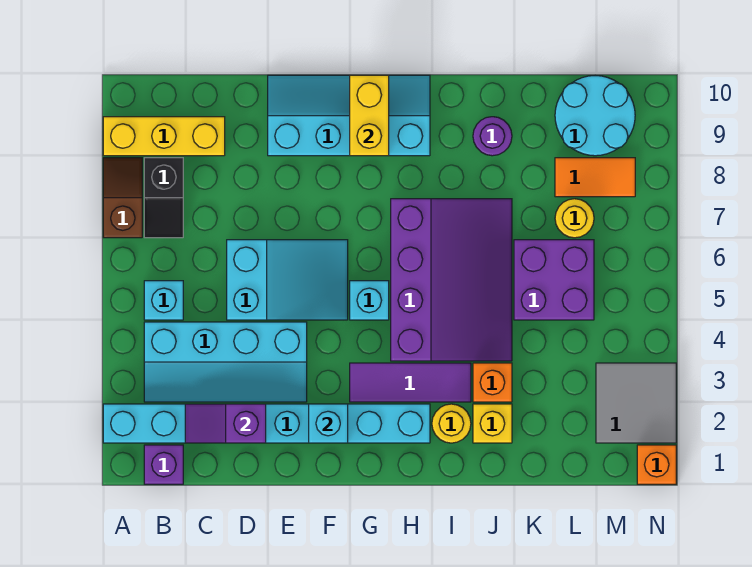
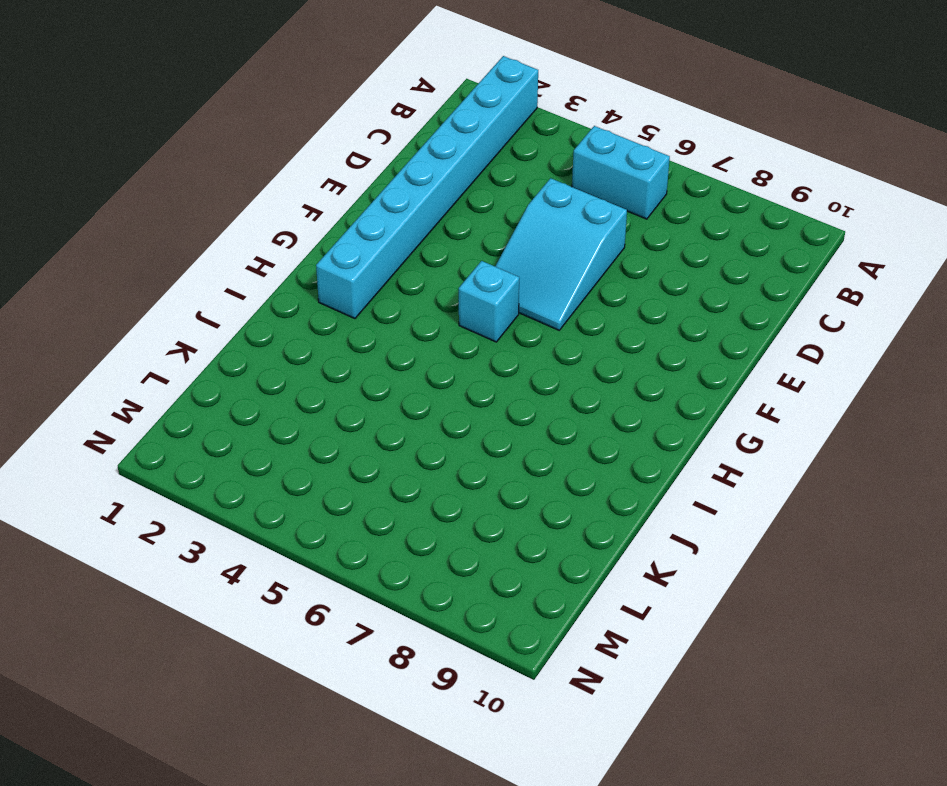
cyan brick B5:B6 level 1 -> cyan brick B5 level 1
none -> brown slope A7:A8 level 1 top 7
none -> yellow brick A9:C9 level 1
none -> purple brick B1 level 1

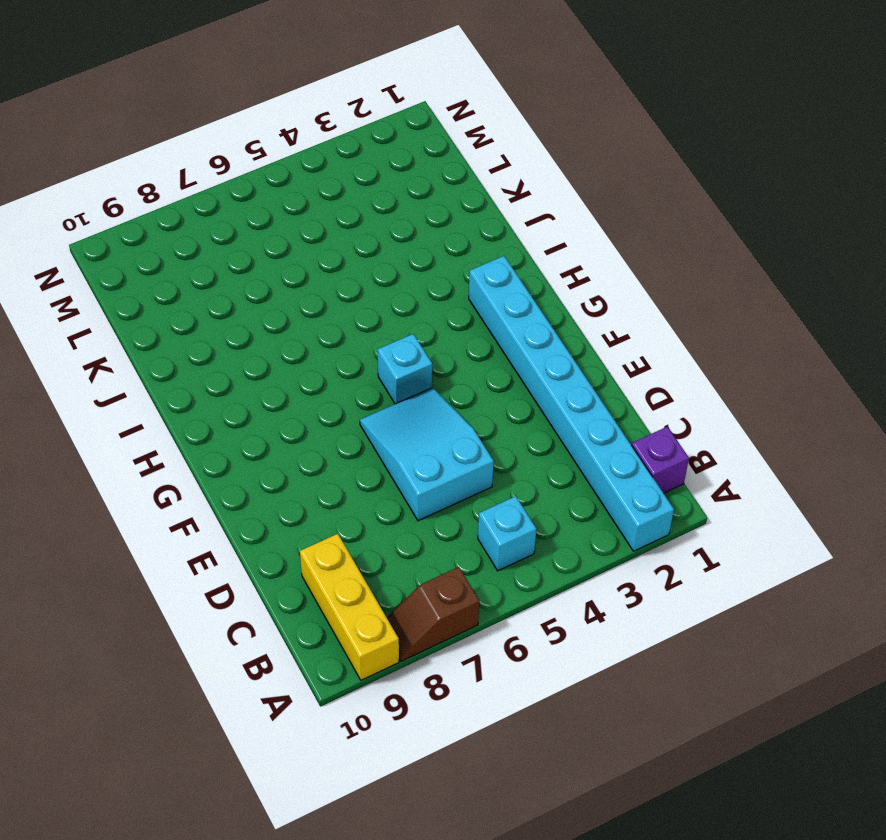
none -> cyan slope B3:E4 level 1 top 4
none -> black slope B7:B8 level 1 top 8
none -> cyan slope E9:H10 level 1 top 9

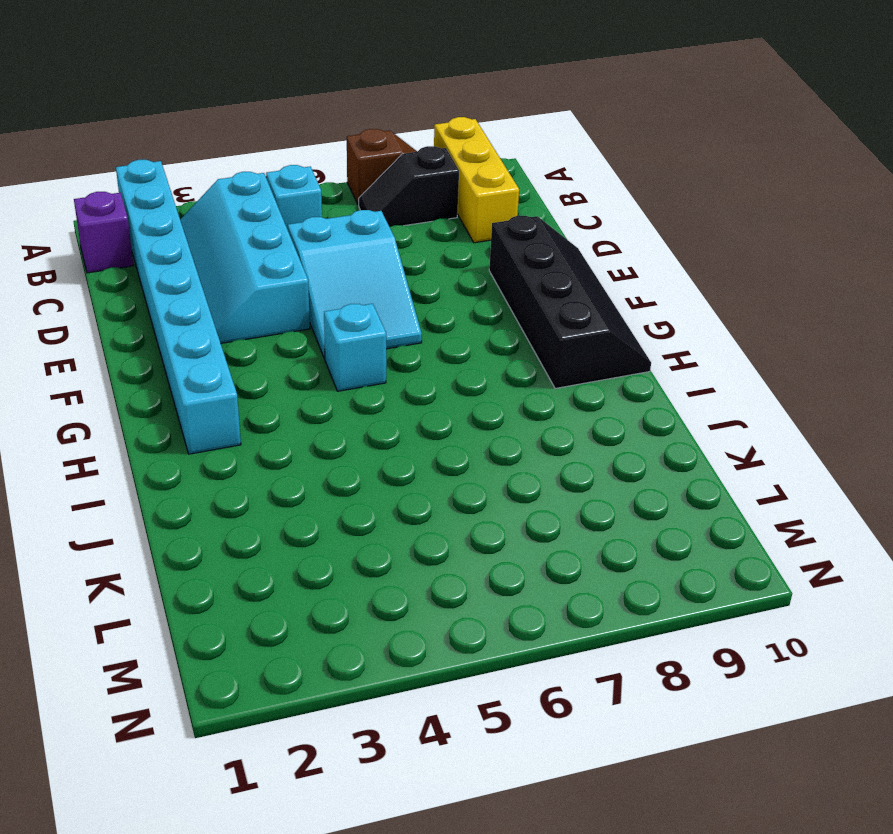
black slope E9:H10 level 1 top 9 -> cyan slope E9:H10 level 1 top 9
none -> purple tile G3:I3 level 1
none -> purple slope H4:J7 level 1 top H
none -> yellow round brick I2 level 1

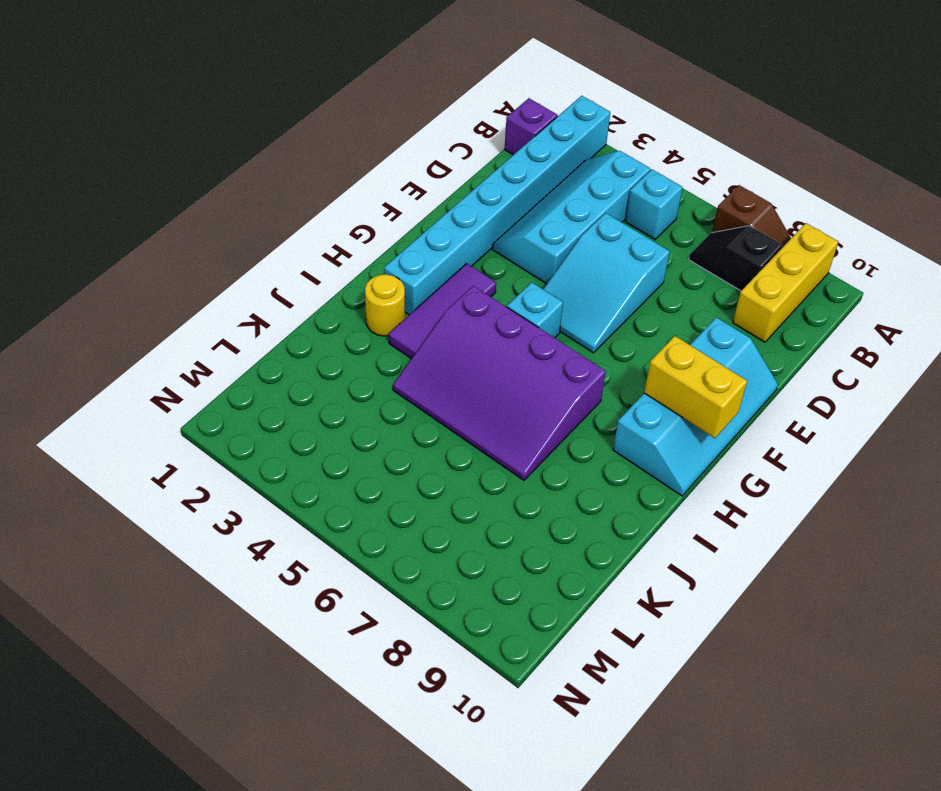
none -> yellow brick J2 level 1
none -> orange brick J3 level 1
none -> purple round brick J9 level 1

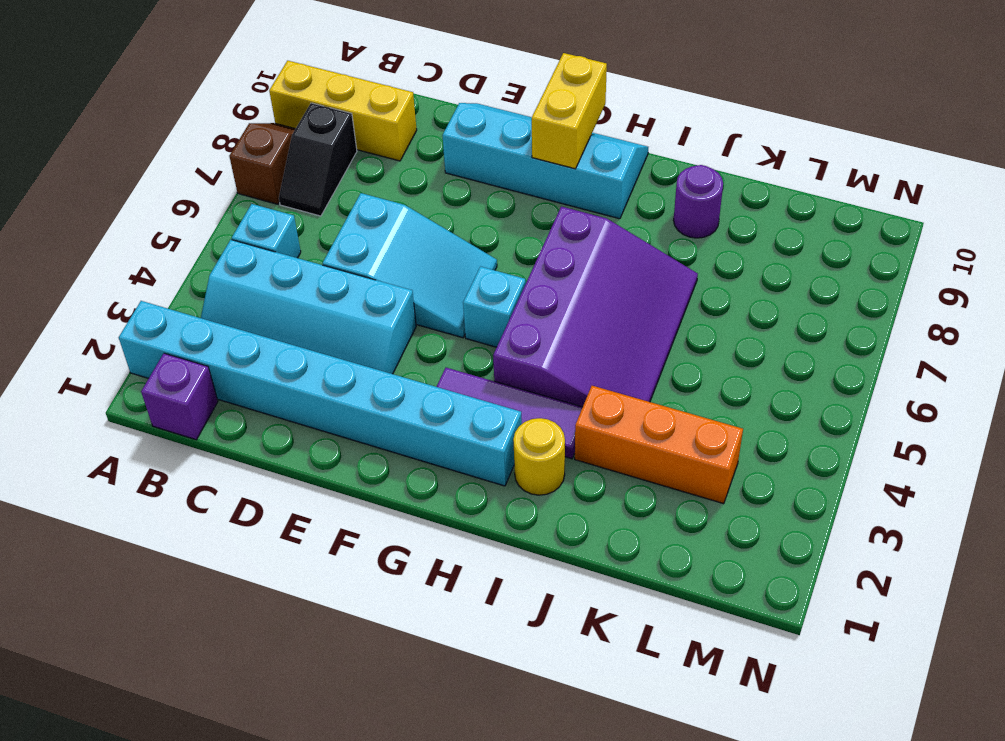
orange brick J3:L3 level 1 -> orange brick J3 level 1
none -> yellow brick J2 level 1
none -> purple brick K5:L6 level 1
none -> yellow round brick L7 level 1

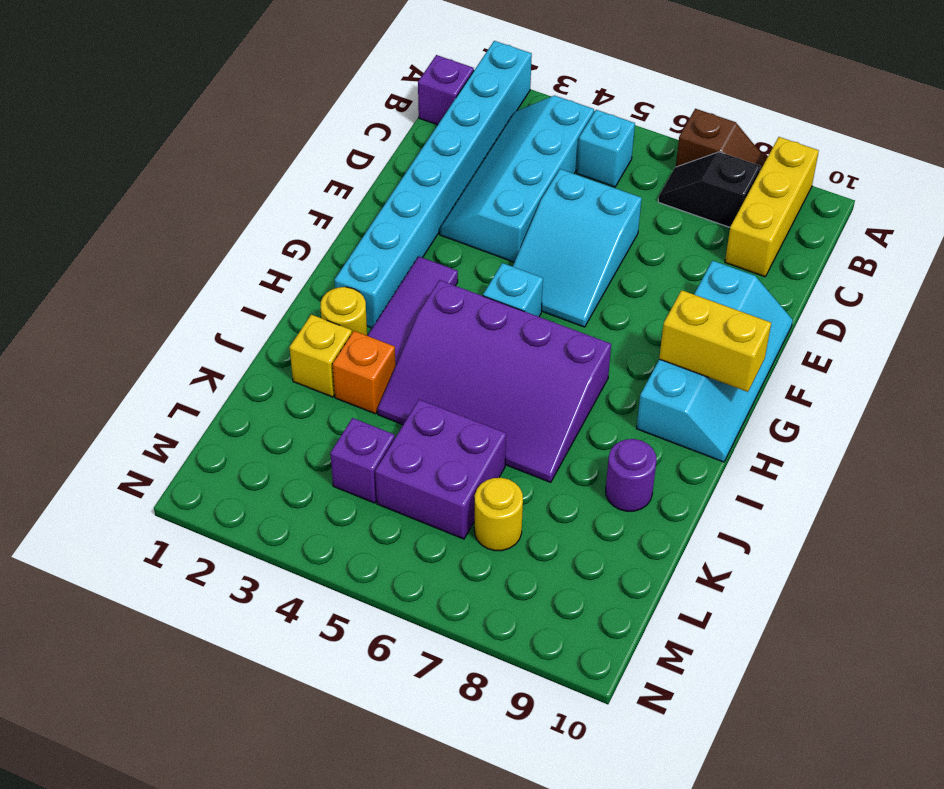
purple brick L4 level 1 -> none
none -> orange tile L8:M8 level 1
none -> cyan round brick L9:M10 level 1
none -> grey tile M2:N3 level 1

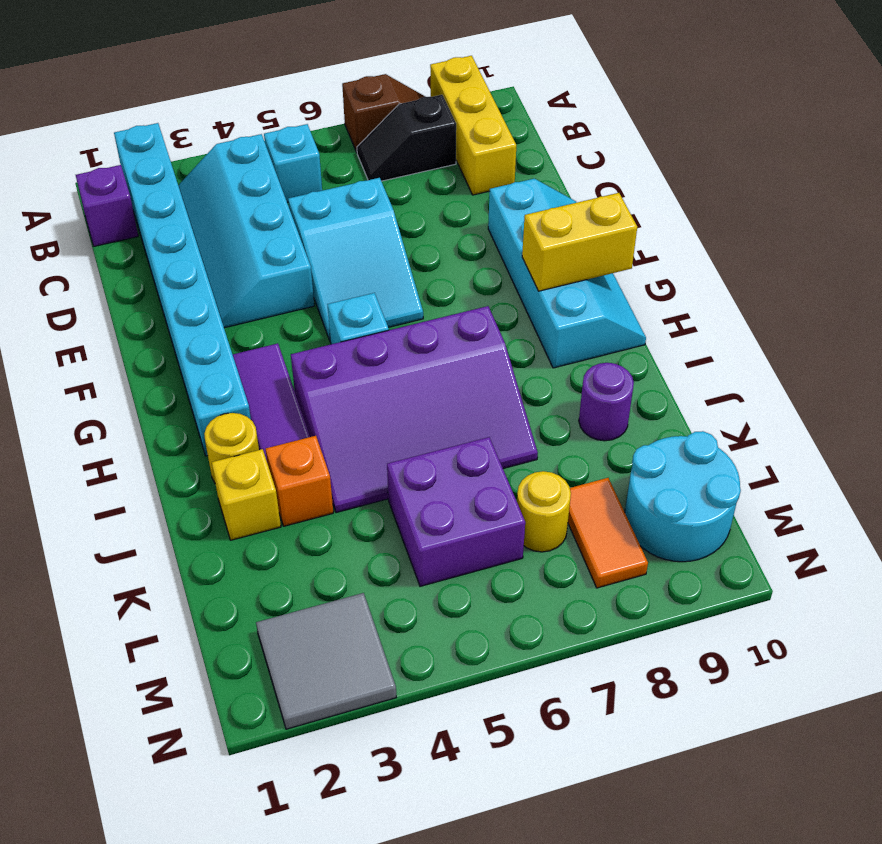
none -> orange brick N1 level 1
none -> purple slope C2:D2 level 2 top D
none -> cyan brick F2 level 2

